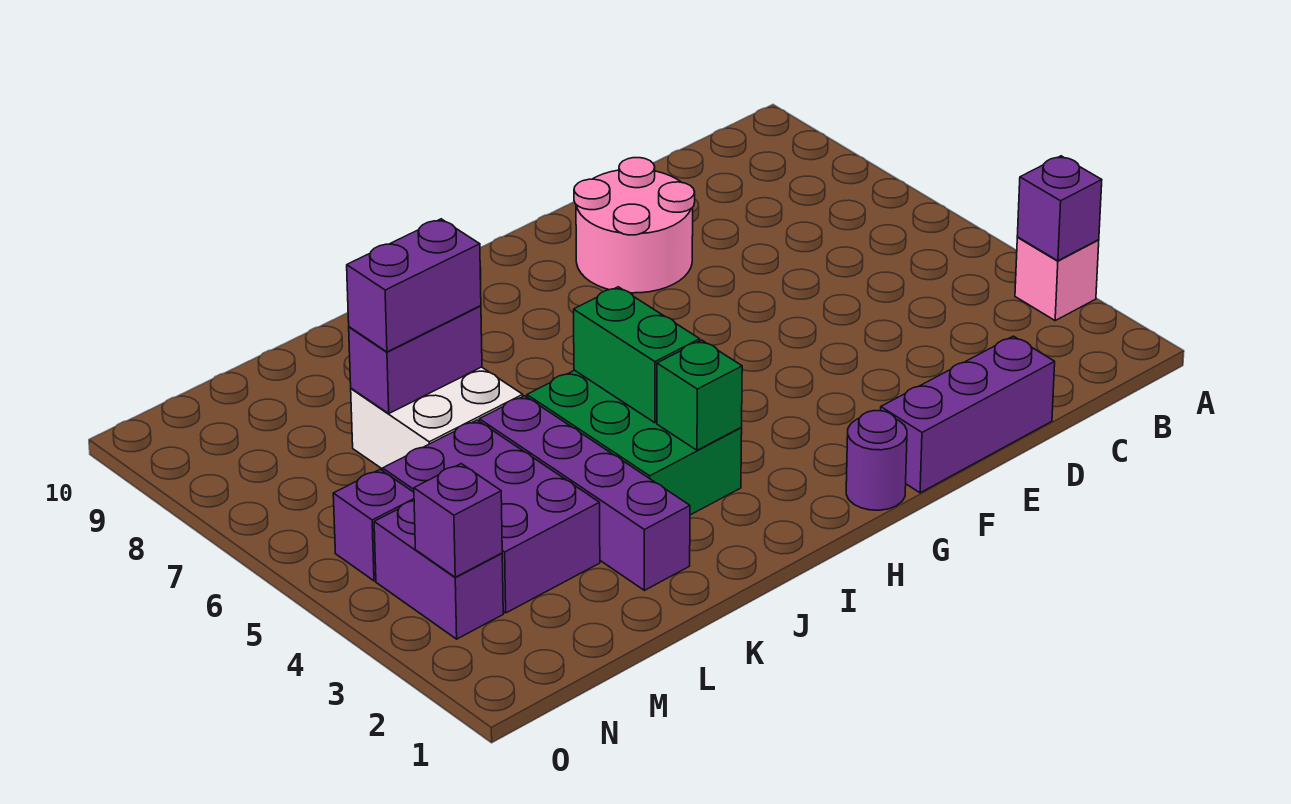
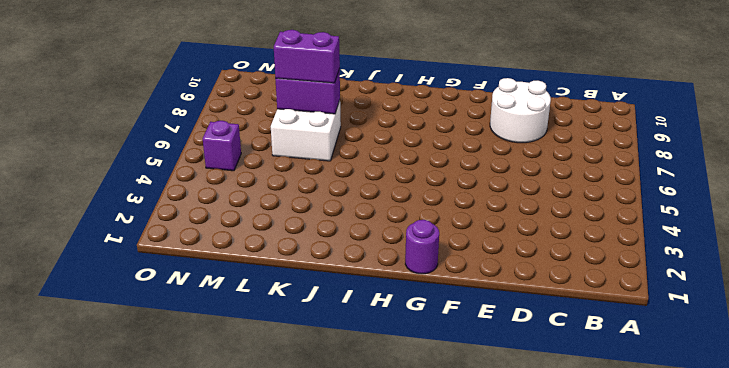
white round brick D8:E9 level 1 -> pink round brick E8:F9 level 1
none -> pink brick A3 level 1
none -> purple brick D1:F1 level 1
none -> green brick I3:J5 level 1

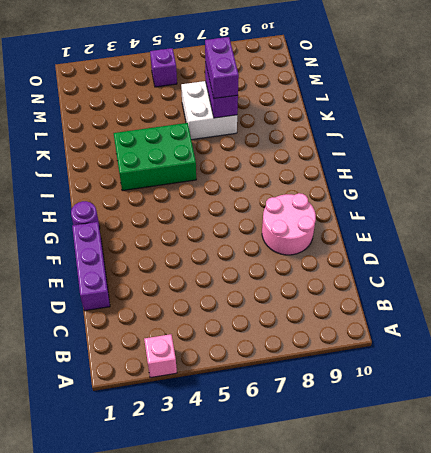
none -> purple brick K2:K5 level 1
none -> purple brick L3:M5 level 1
none -> purple brick N3:N4 level 1

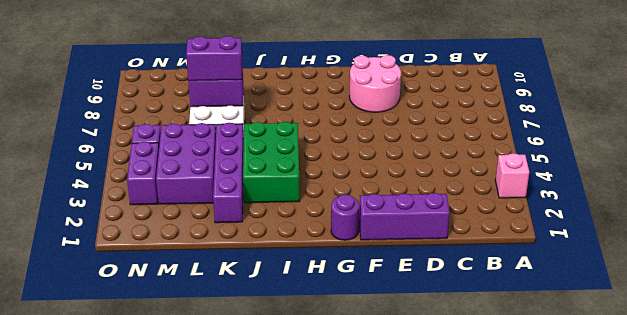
none -> purple brick A3 level 2
none -> green brick I3 level 2
none -> green brick I4:I5 level 2

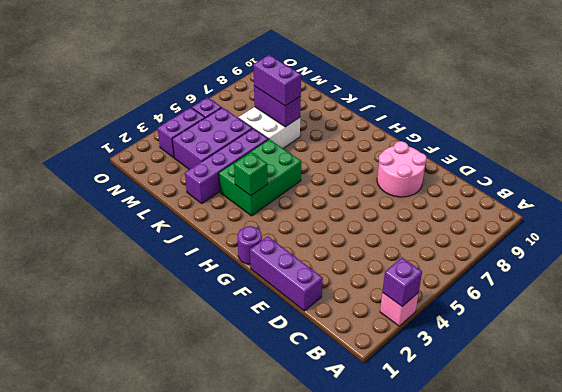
none -> green brick I4:I5 level 2
none -> purple brick N3 level 2

